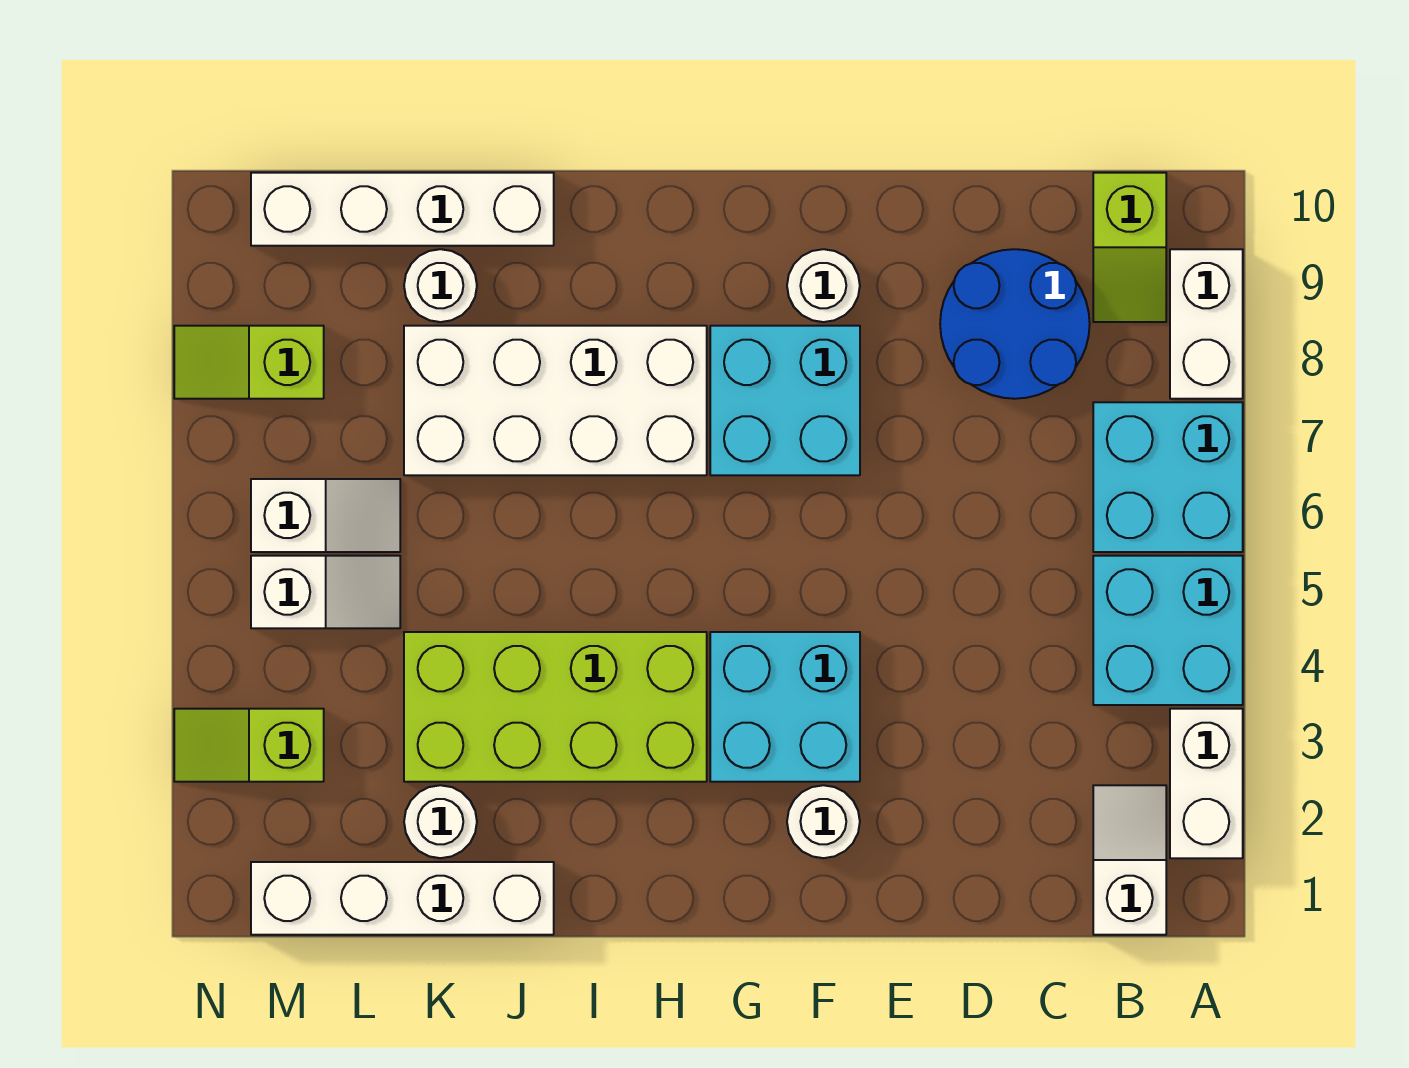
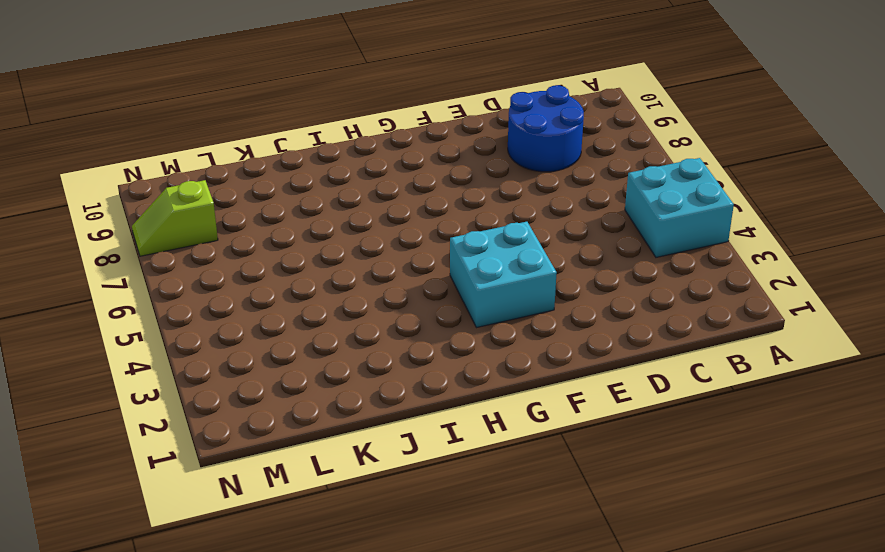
none -> white brick A2:A3 level 1
none -> cyan brick A6:B7 level 1
none -> white brick A8:A9 level 1

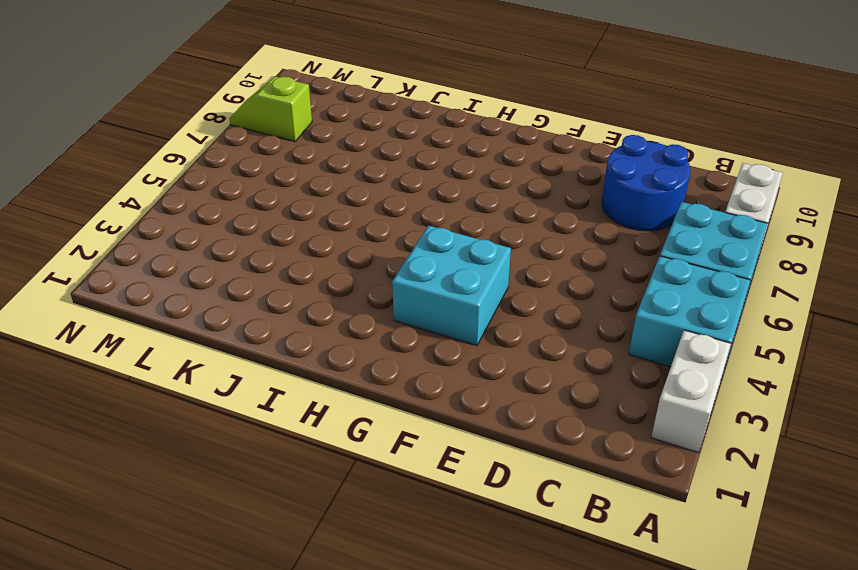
none -> white slope B1:B2 level 1 top 1
none -> lime slope B9:B10 level 1 top 10
none -> white round brick F2 level 1

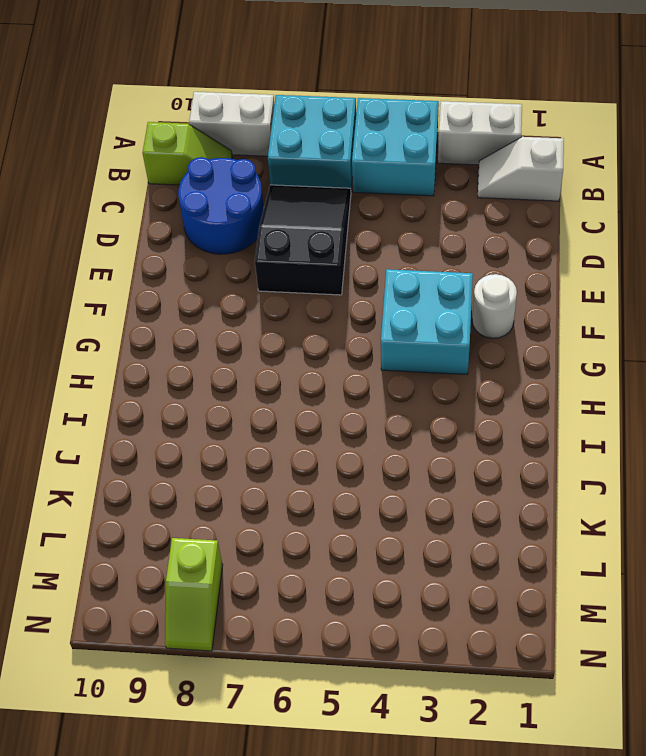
black slope C6:E7 level 1 top E -> none
none -> cyan brick F7:G8 level 1
none -> white round brick F9 level 1
none -> lime brick H3:K4 level 1

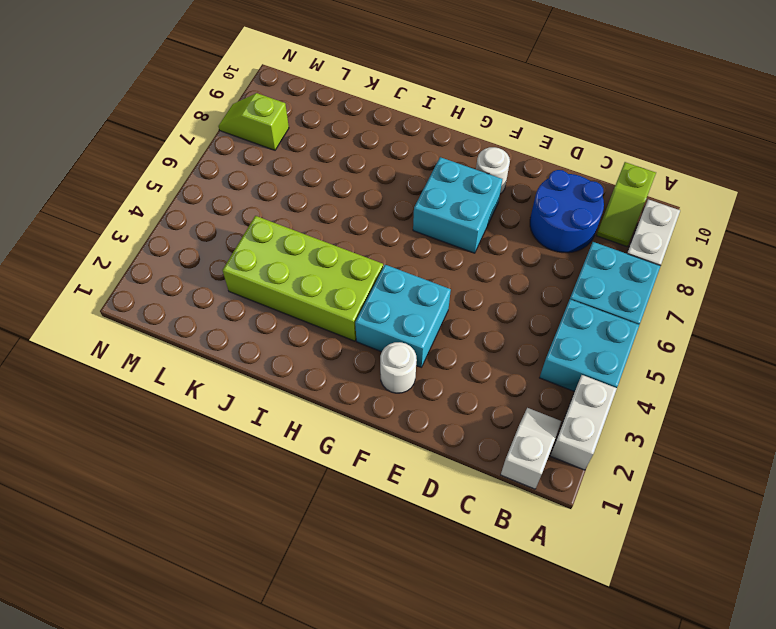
none -> white brick H7:K8 level 1
none -> white brick J1:M1 level 1
none -> white brick J10:M10 level 1

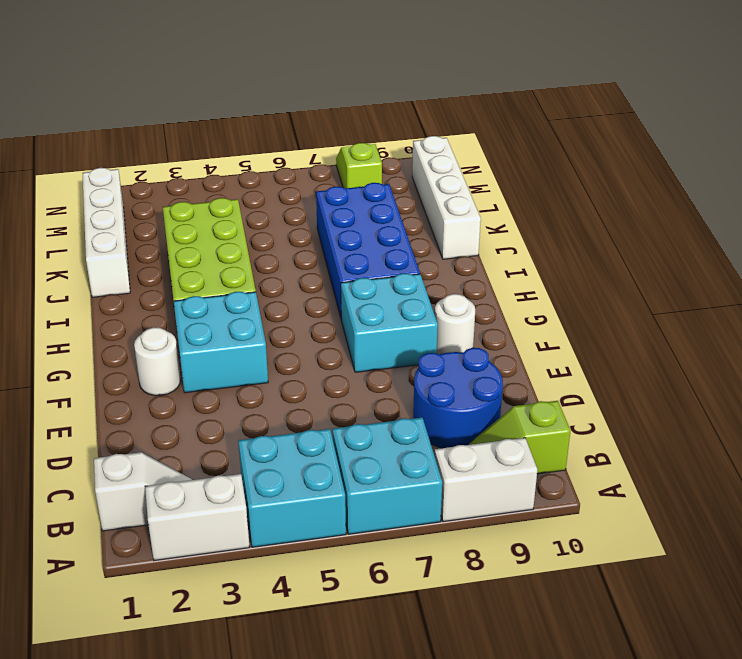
blue brick H7:K8 level 1 -> white brick H7:K8 level 1
none -> white round brick K2 level 1
none -> white round brick K9 level 1
none -> white slope L5:M5 level 1 top M

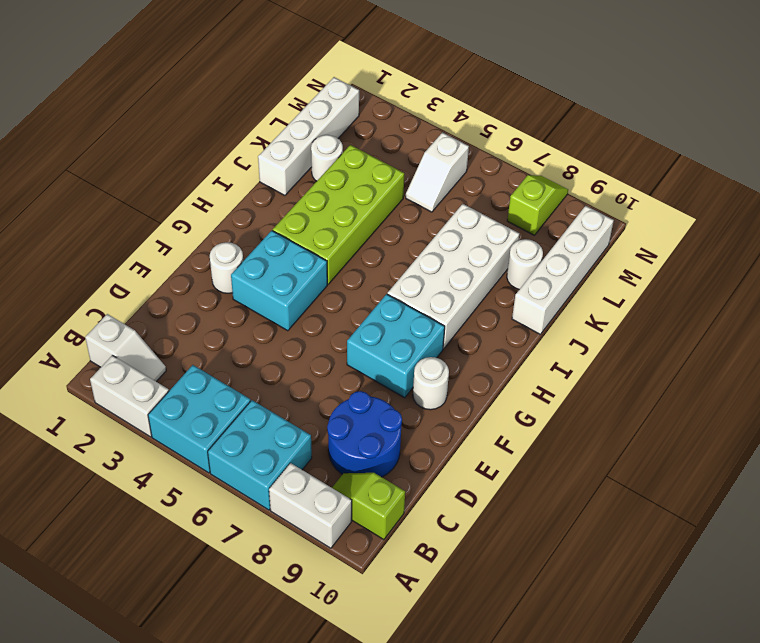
none -> white slope L6:M6 level 1 top M
none -> lime slope M3:N3 level 1 top M

